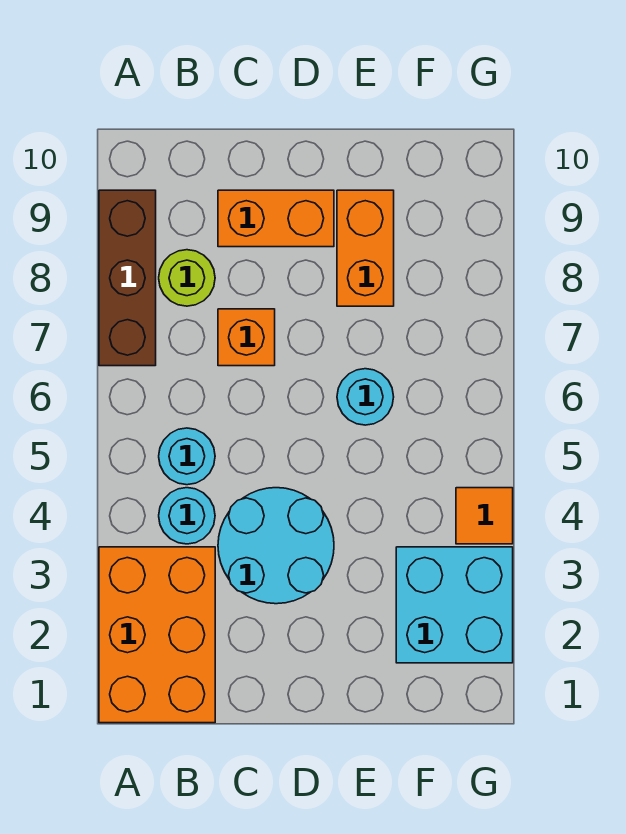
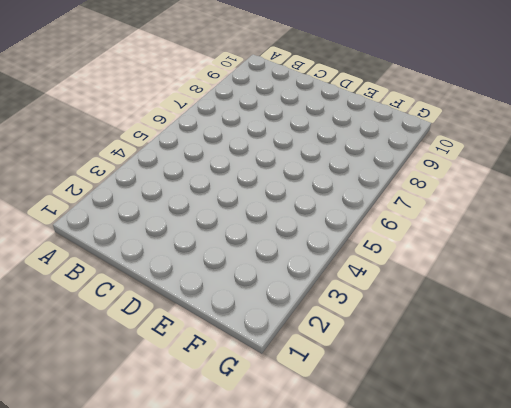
none -> orange brick A1:B3 level 1
none -> brown brick A7:A9 level 1
none -> cyan round brick B4 level 1

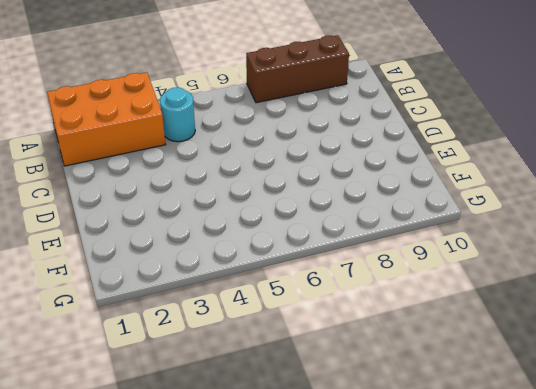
none -> cyan round brick B5 level 1
none -> lime round brick B8 level 1
none -> cyan round brick C3:D4 level 1

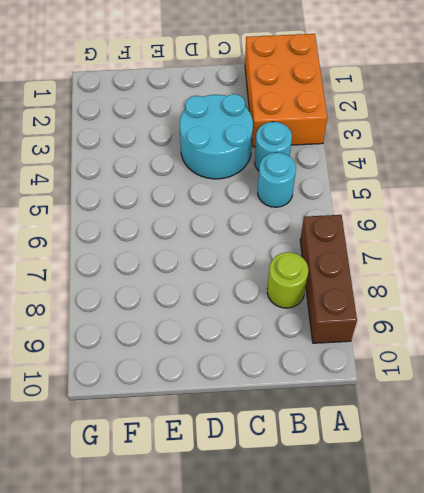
none -> orange brick C7 level 1
none -> orange brick C9:D9 level 1
none -> cyan round brick E6 level 1

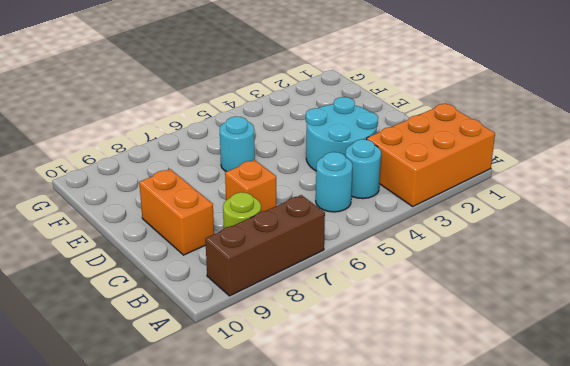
none -> orange brick E8:E9 level 1
none -> cyan brick F2:G3 level 1
none -> orange tile G4 level 1

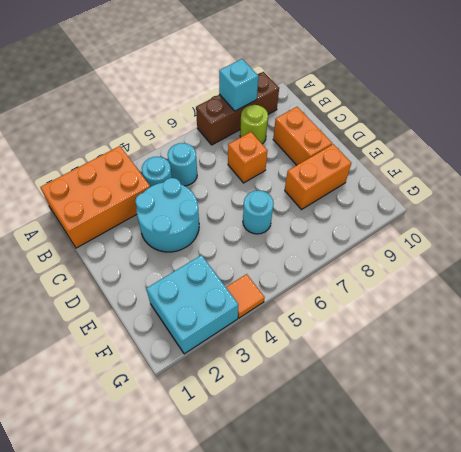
cyan brick A8 level 2 -> none

